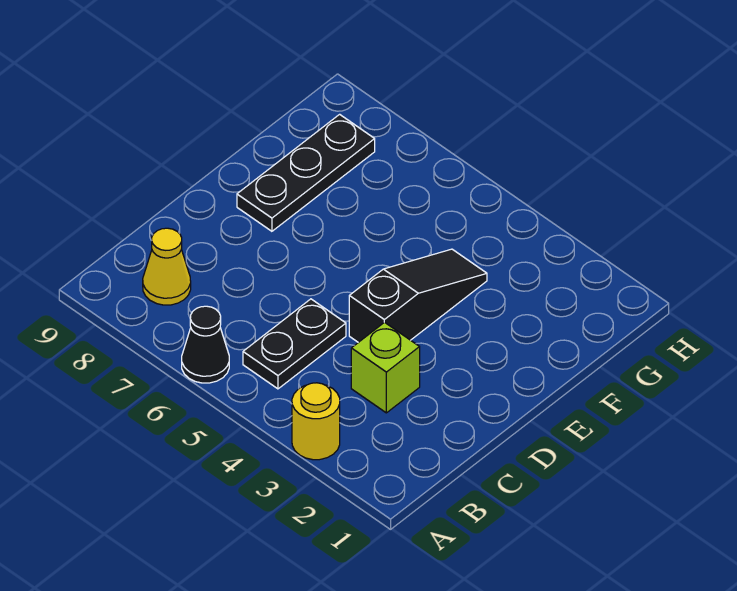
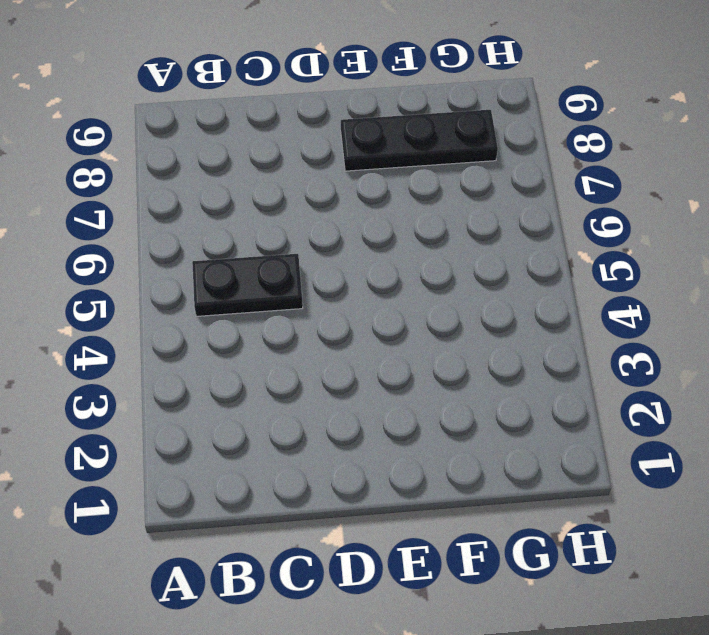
none -> yellow round brick A3 level 1
none -> black cone A6 level 1

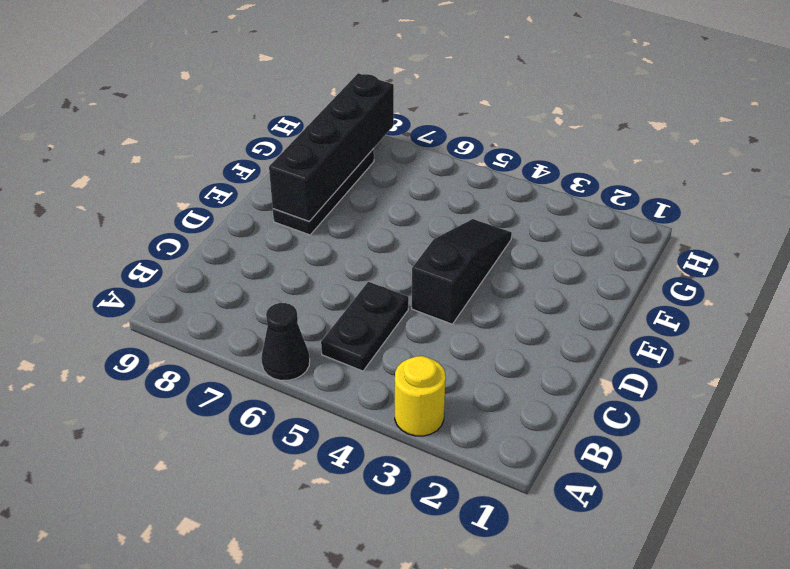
black brick E8:H8 level 2 -> none
none -> yellow cone B8 level 1
none -> lime brick C3 level 1

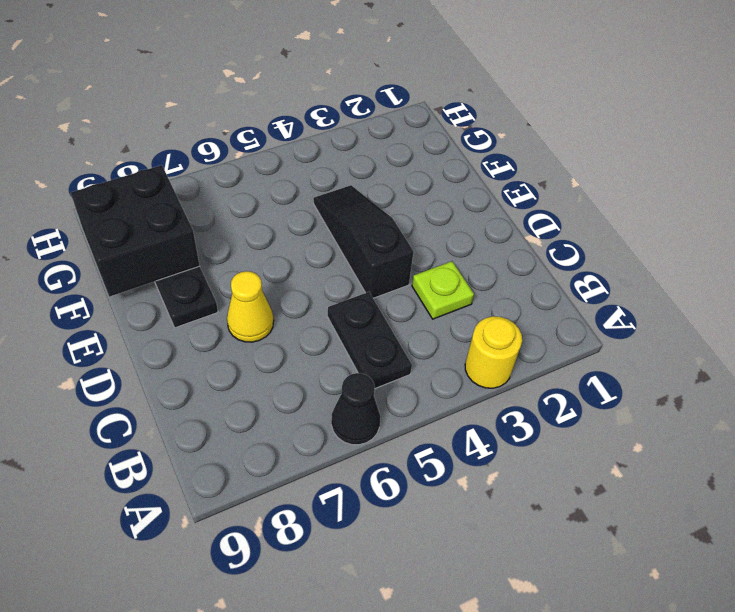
lime plate C3 level 1 -> lime brick C3 level 1
yellow cone D7 level 1 -> yellow cone B8 level 1
black brick F8:G9 level 2 -> none

